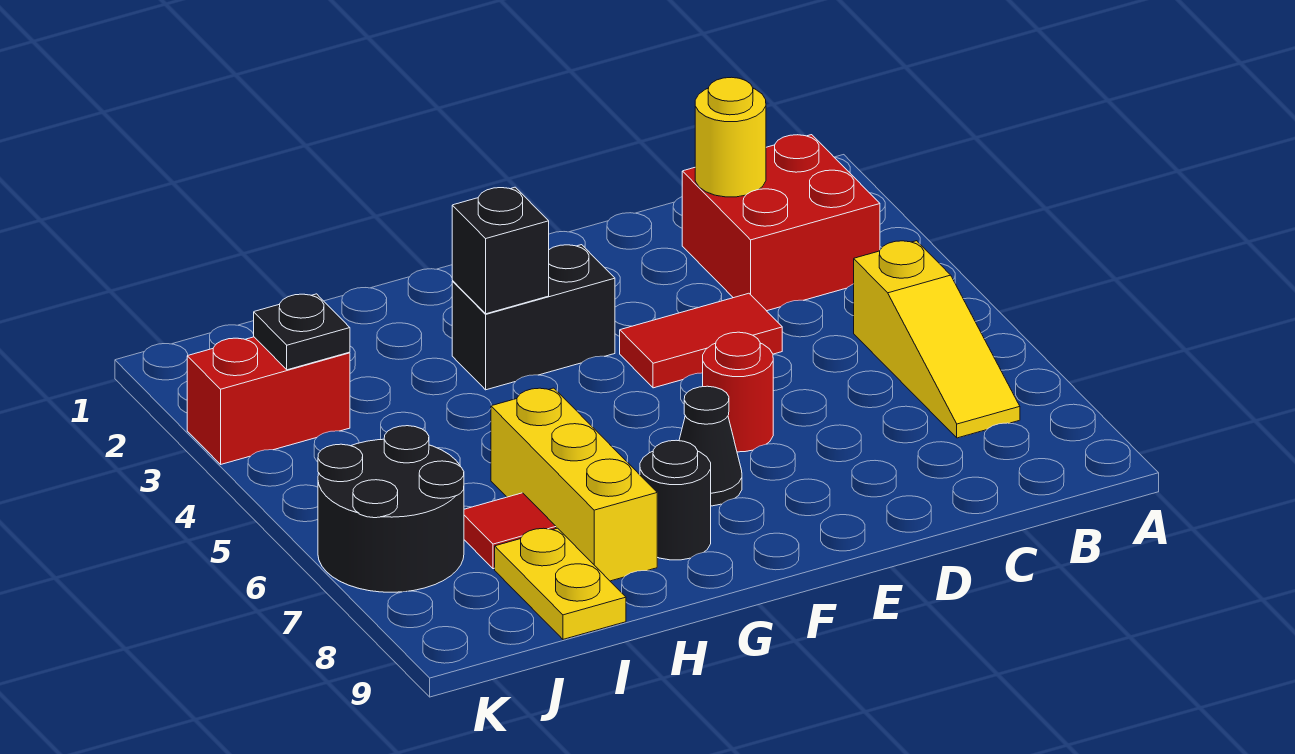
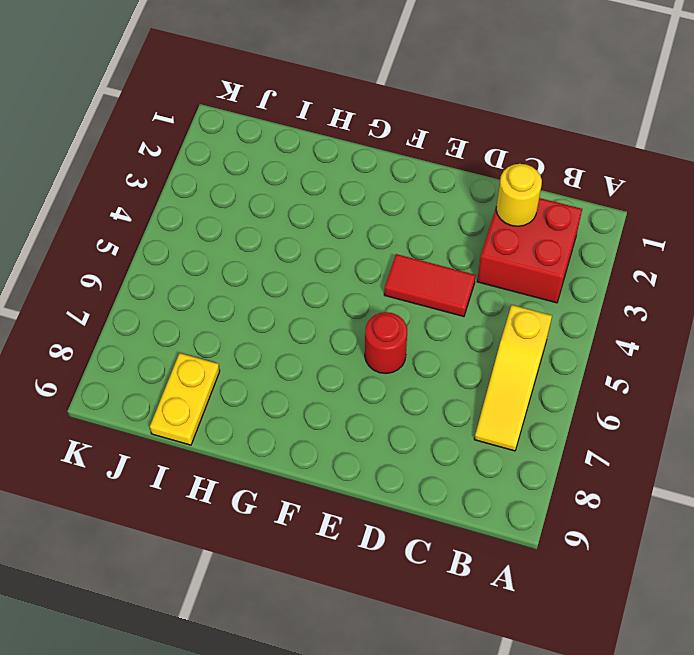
none -> black brick F3:G3 level 1
none -> black cone F7 level 1
none -> black round brick G8 level 1

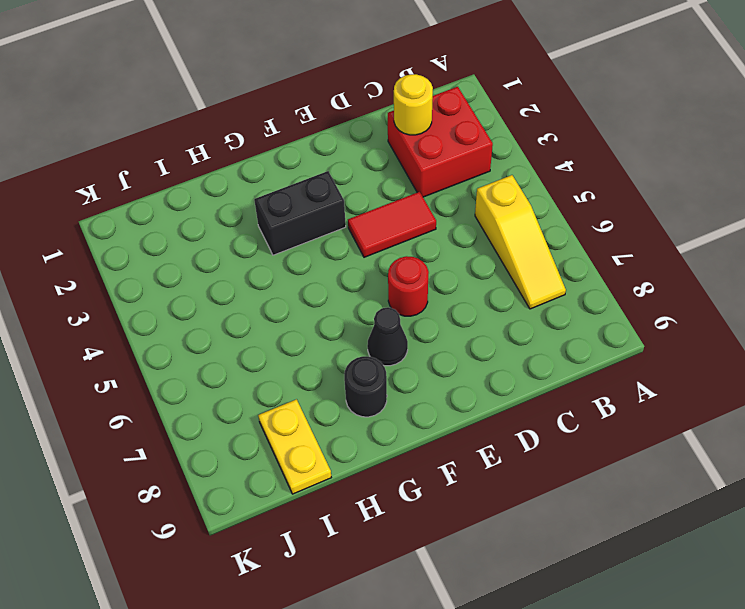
none -> yellow brick H6:H8 level 1
none -> red tile I7 level 1
none -> red brick J3:K3 level 1

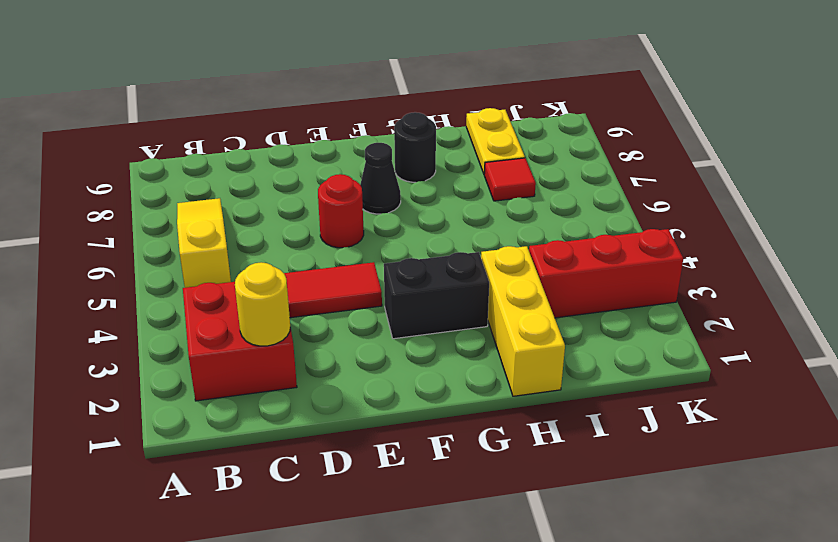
yellow brick H1:H3 level 1 -> yellow brick H6:H8 level 1
red brick I3:K3 level 1 -> red brick J3:K3 level 1
none -> black round brick J6:K7 level 1
none -> black brick G3 level 2
none -> black plate J3 level 2

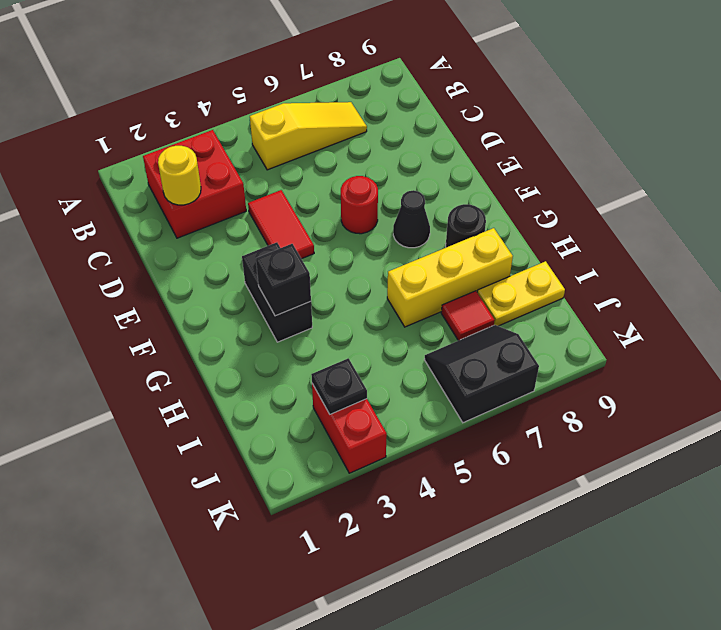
black slope J6:K7 level 1 top K -> black round brick J6:K7 level 1

